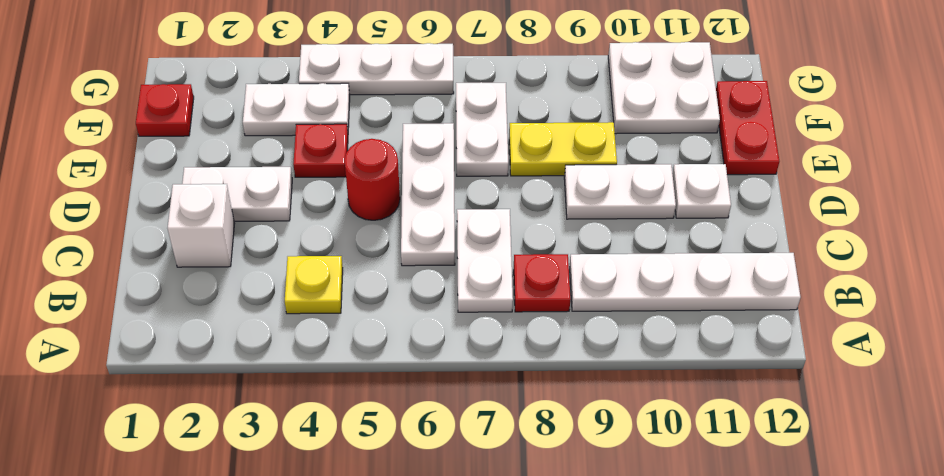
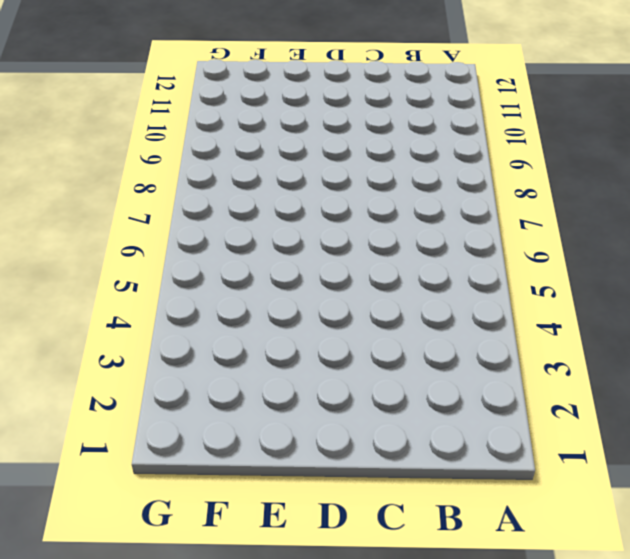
none -> yellow plate B4 level 1
none -> white plate B7:C7 level 1
none -> red plate B8 level 1

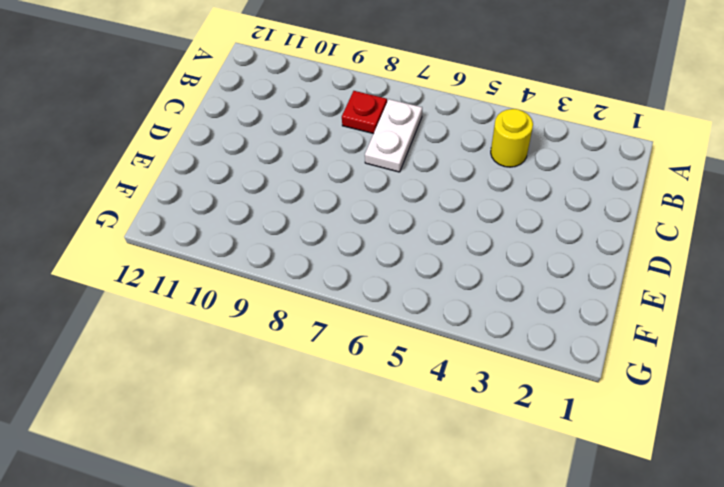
yellow round brick B4 level 1 -> yellow plate B4 level 1
none -> white plate B9:B12 level 1
none -> white brick C2 level 1
none -> white plate C6:E6 level 1

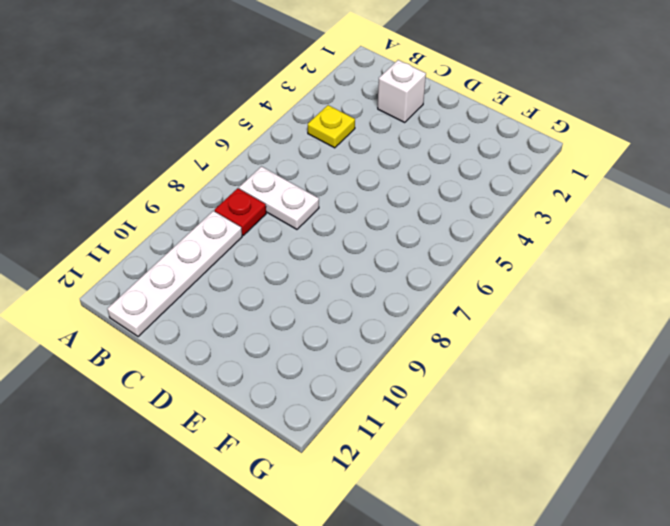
none -> white plate C6:E6 level 1
none -> white plate D2:D3 level 1
none -> red round brick D5 level 1

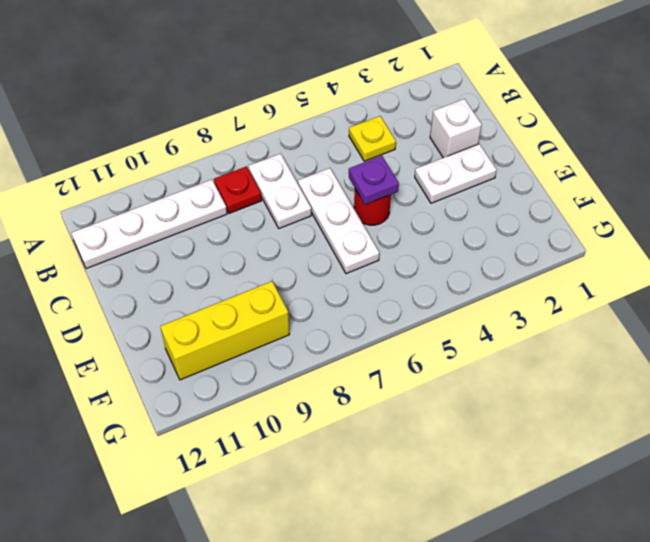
purple plate D5 level 2 -> none
yellow brick F9:F11 level 1 -> white plate F10:G11 level 1
none -> white plate D9:D10 level 1
none -> white plate D11 level 1
none -> red plate E4 level 1

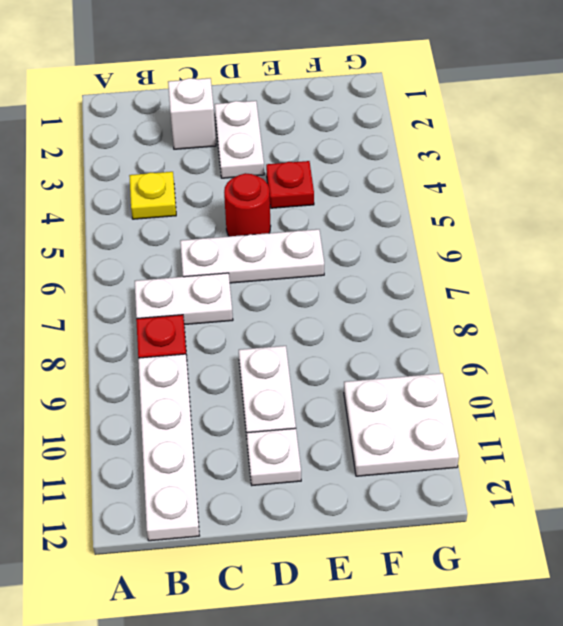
none -> white plate E7:F7 level 1
none -> yellow plate E8:E9 level 1
none -> red plate E12:F12 level 1

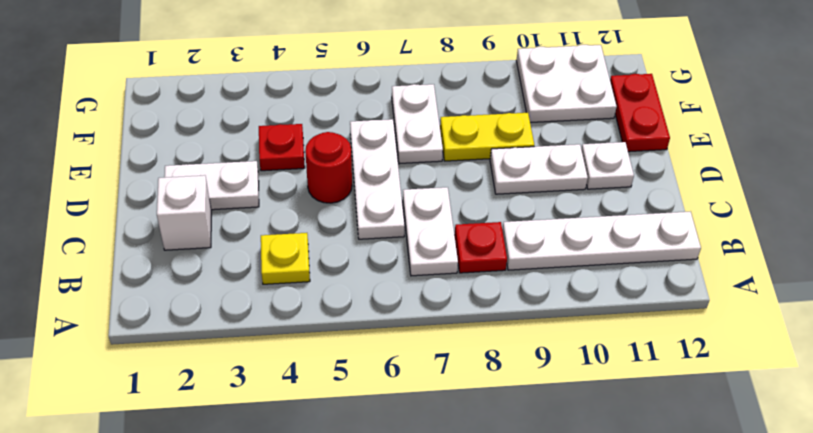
none -> red plate F1 level 1
none -> white plate F3:F4 level 1
none -> white plate G4:G6 level 1

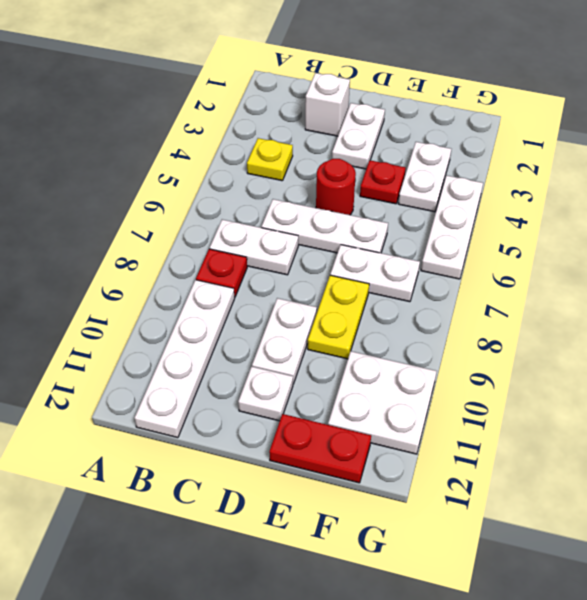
none -> red plate F1 level 1

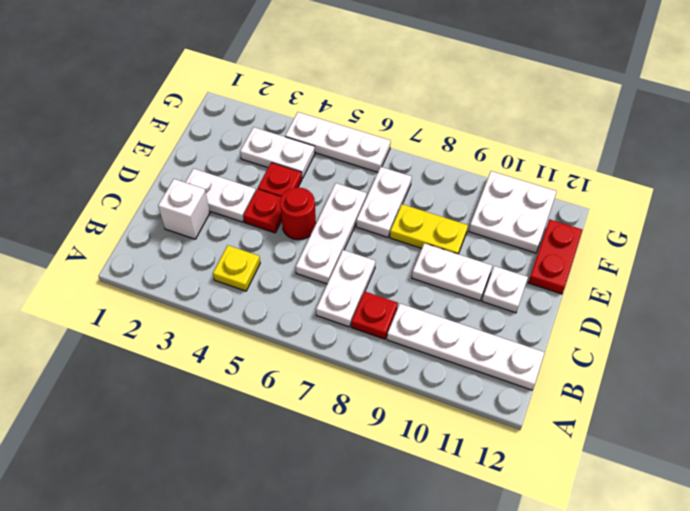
red plate D4 level 1 -> red plate F1 level 1

